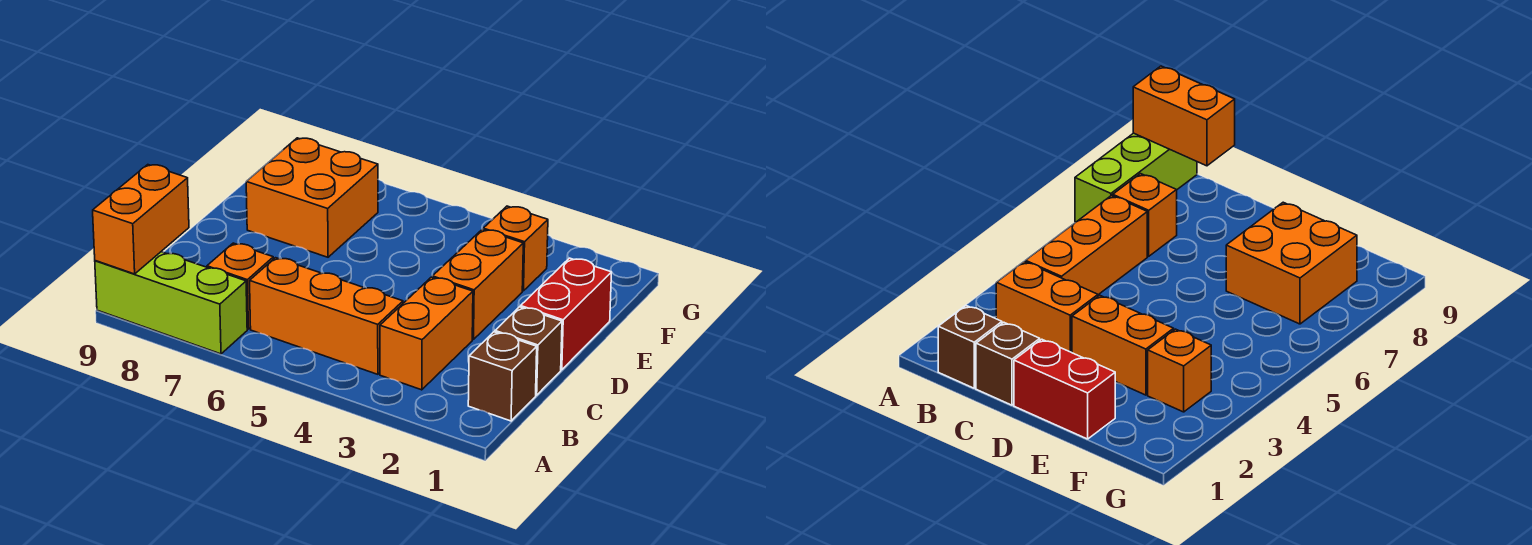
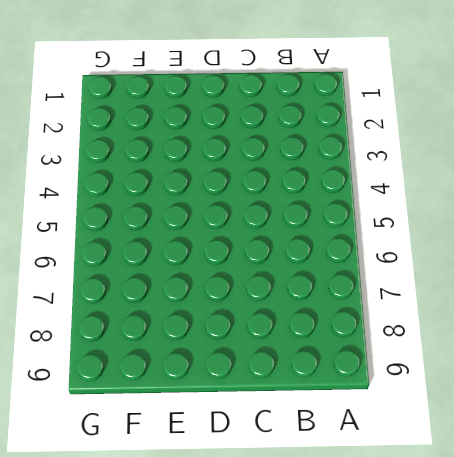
none -> lime brick A7:A9 level 1
none -> brown brick B1 level 1

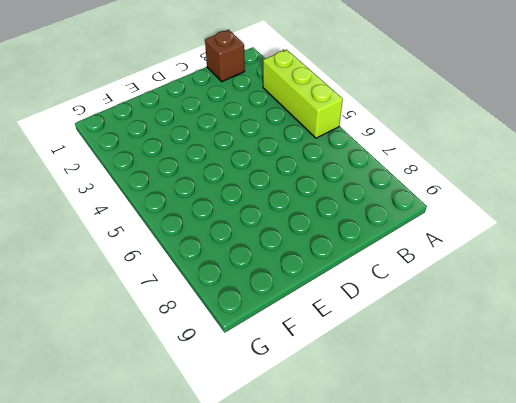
lime brick A3:A5 level 1 -> lime brick A7:A9 level 1
none -> orange brick B3:C3 level 1
none -> orange brick B4:B6 level 1

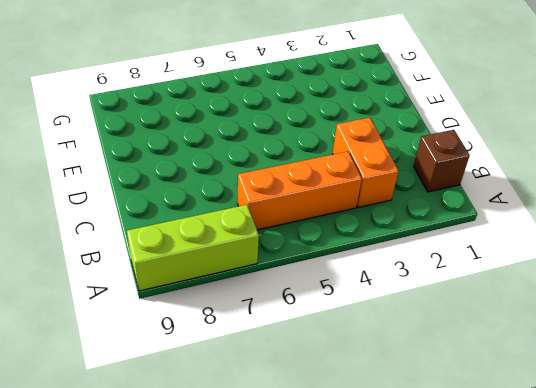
none -> orange brick B7 level 1
none -> brown brick C1 level 1

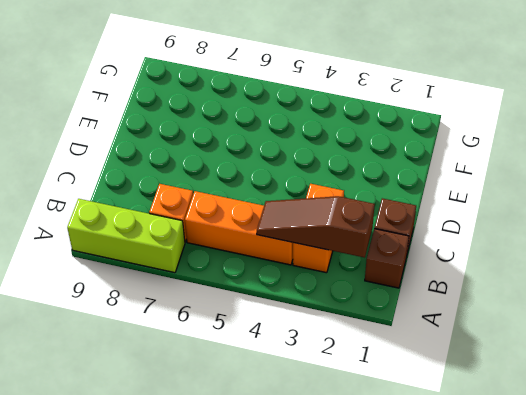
brown slope B2:B4 level 2 top 2 -> none
none -> red brick D1:E1 level 1
none -> orange brick D3:E3 level 1

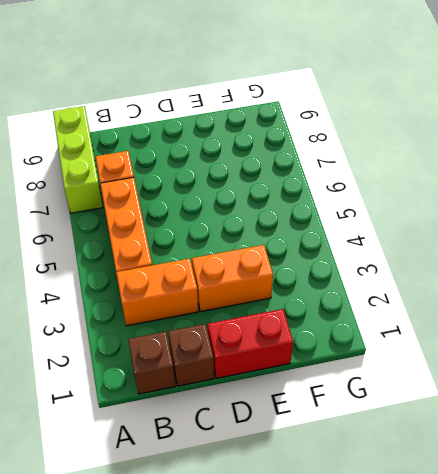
none -> orange brick E7:F8 level 1
none -> orange brick F3 level 1

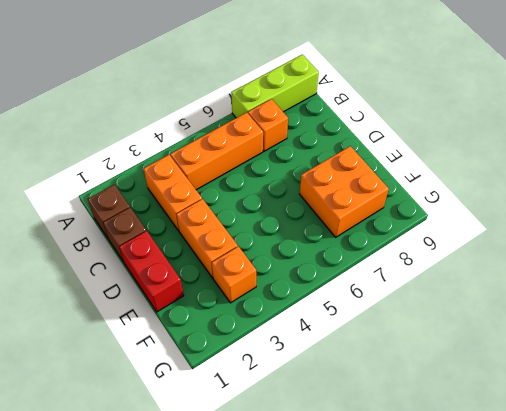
none -> orange brick A9:B9 level 2

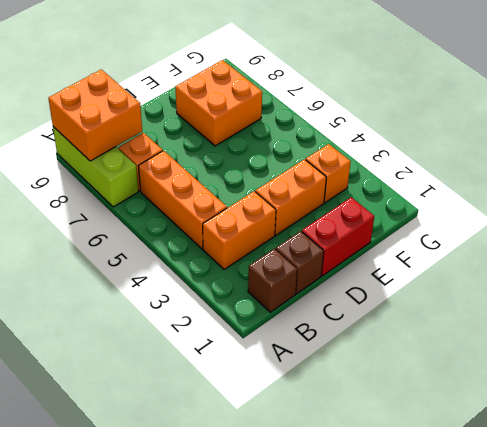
orange brick A8:B9 level 2 -> orange brick A9:B9 level 2

